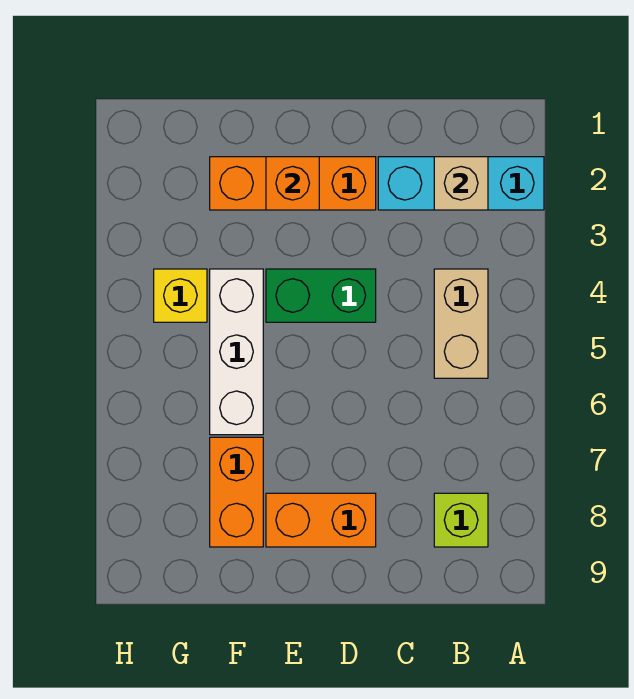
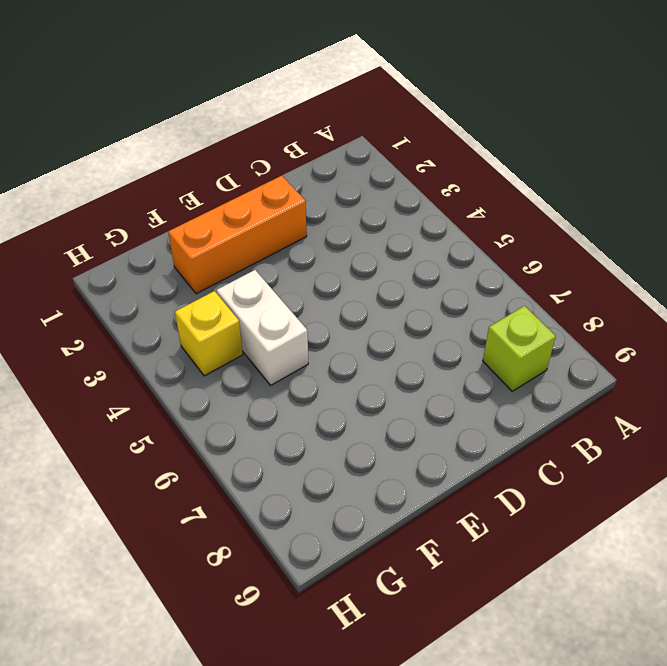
white brick F4:F5 level 1 -> white brick F4:F6 level 1
none -> cyan brick A2:C2 level 1
none -> tan brick B4:B5 level 1

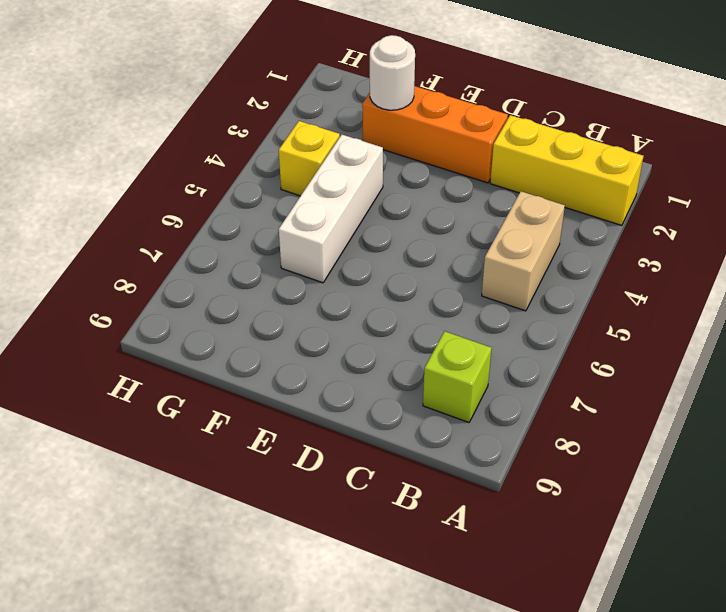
yellow brick A2:C2 level 1 -> cyan brick A2:C2 level 1
white round brick F2 level 2 -> none
none -> green brick D4:E4 level 1
none -> orange brick D8:E8 level 1

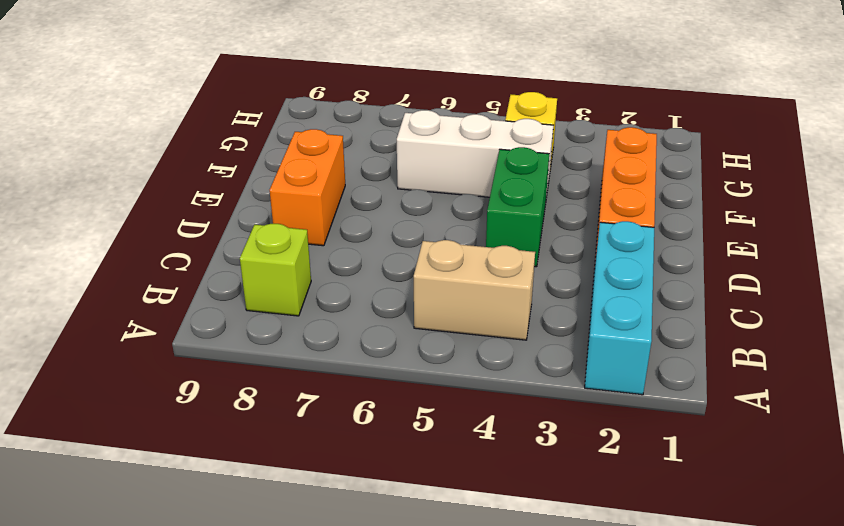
none -> orange brick F7:F8 level 1
none -> tan brick B2 level 2

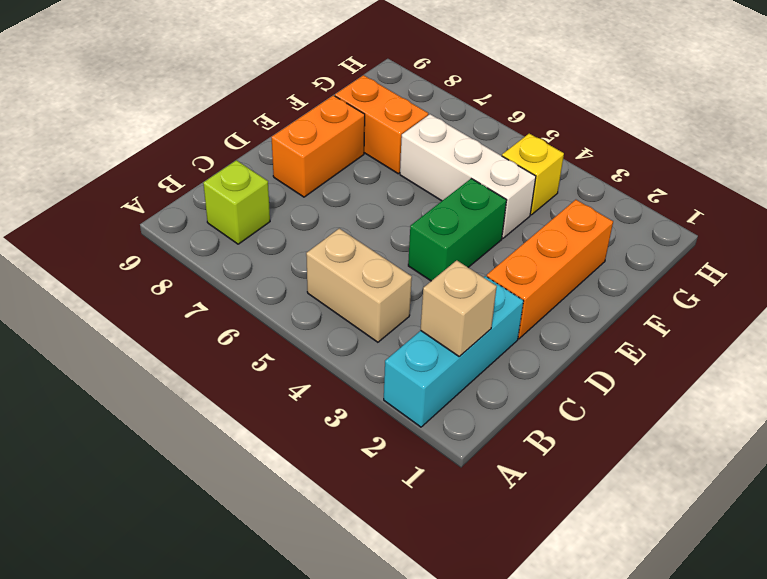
none -> orange brick E2 level 2

